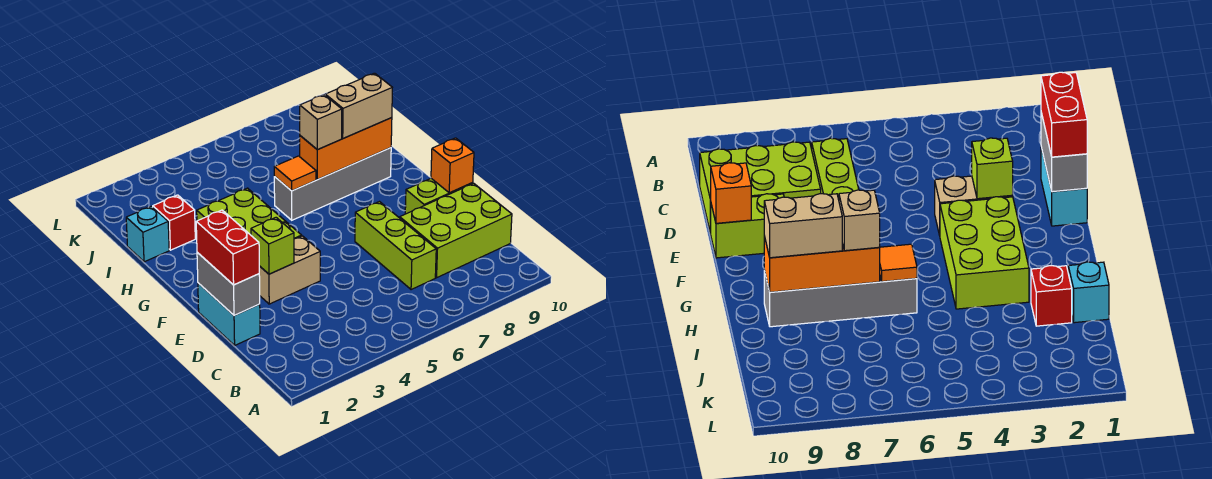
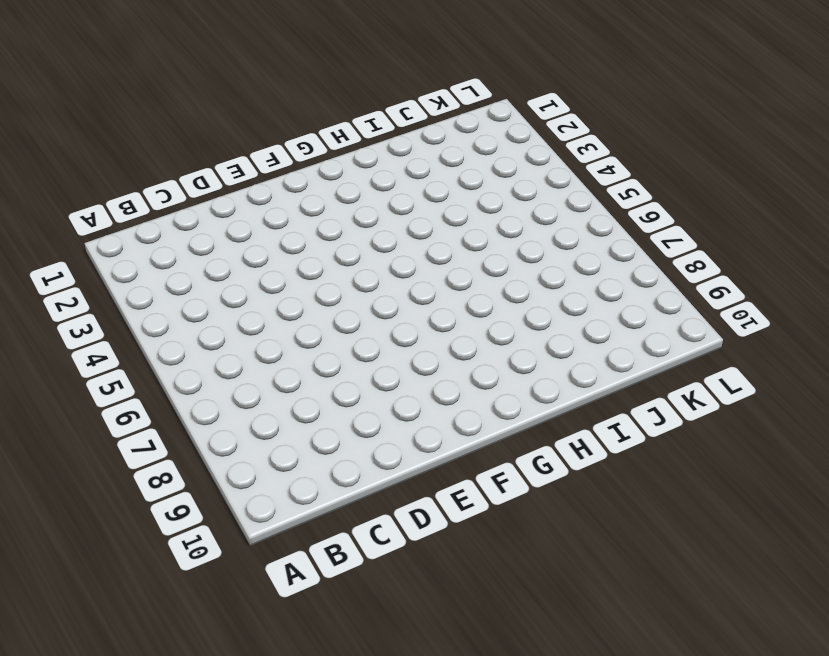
none -> lime brick C7:E7 level 1
none -> lime brick C8:D10 level 1
none -> cyan brick D1:E1 level 1

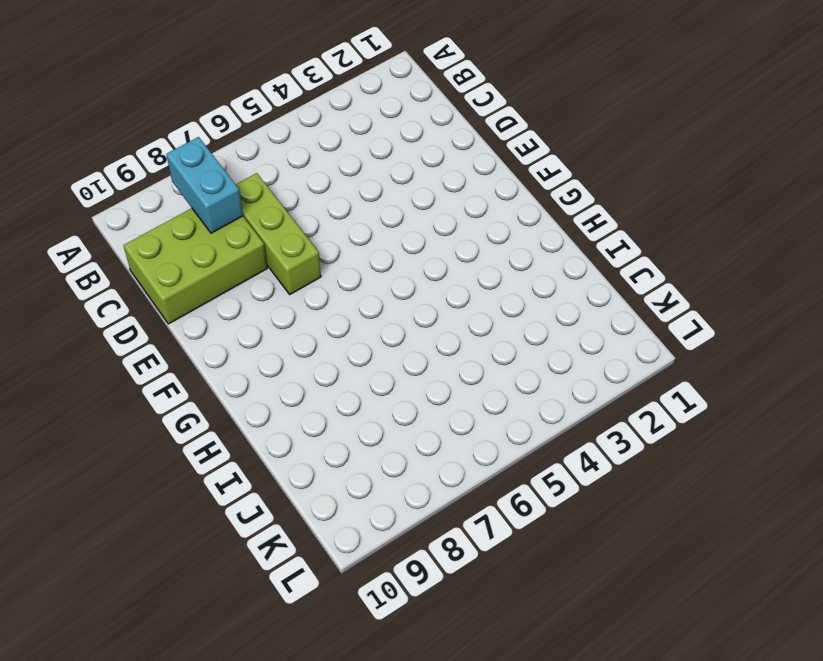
cyan brick B8:C8 level 2 -> cyan brick D1:E1 level 1
none -> tan brick E3:E4 level 1
none -> lime brick E9:E10 level 1
none -> lime brick F3:H4 level 1

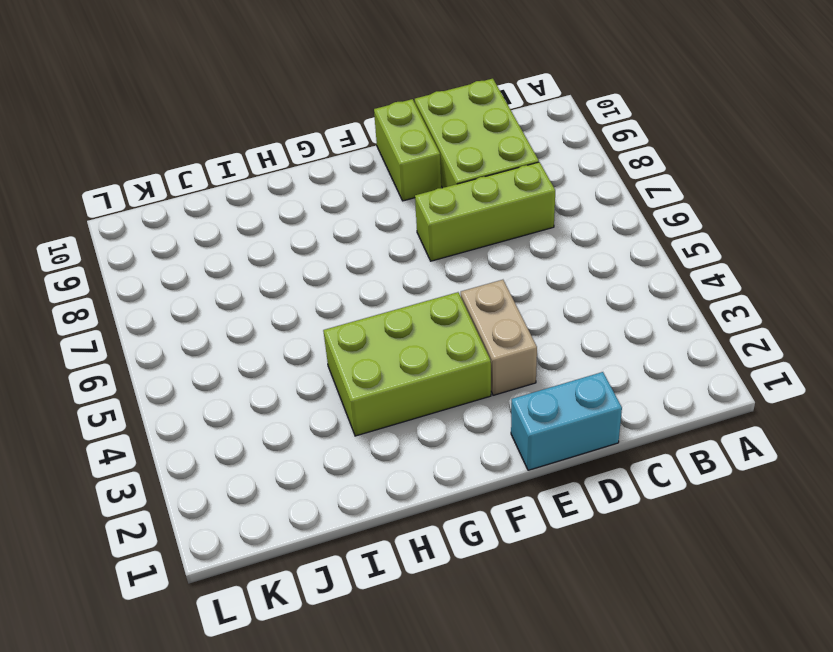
none -> grey brick H6:H9 level 1
none -> cyan brick I1 level 1
none -> red brick I2 level 1

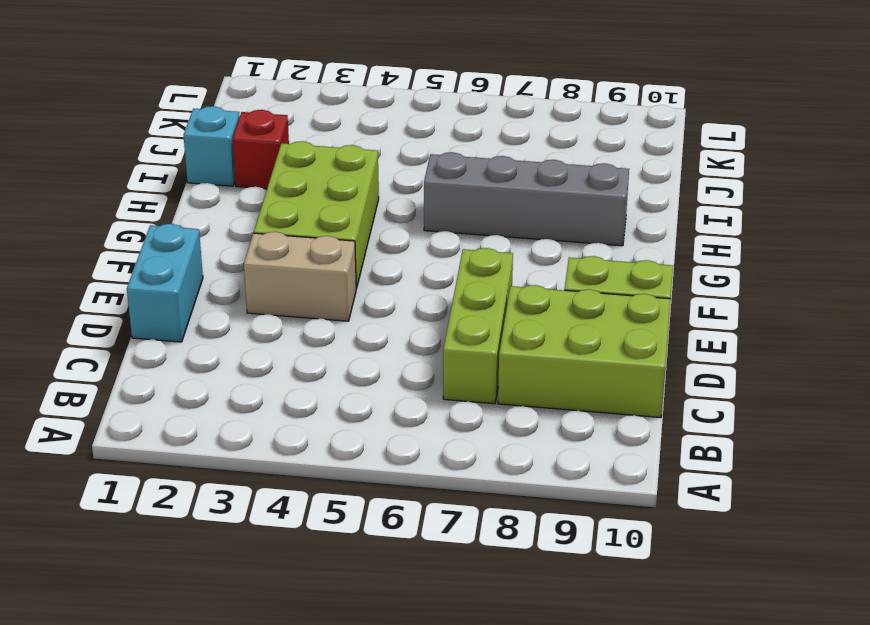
none -> grey brick D1:E1 level 2
none -> lime brick E3 level 2
none -> orange brick E10 level 2

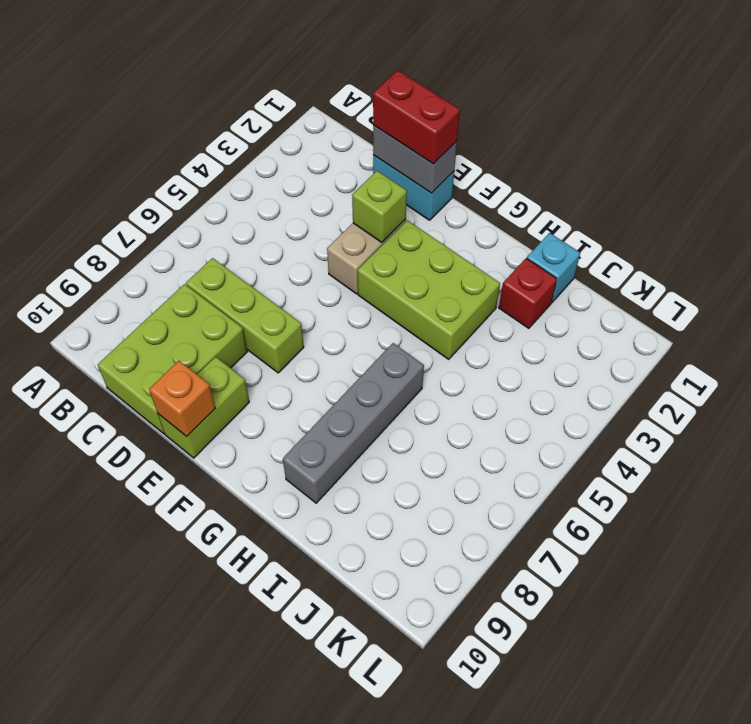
none -> orange tile H6 level 2
none -> orange brick H7:H9 level 2
none -> tan brick H7 level 3

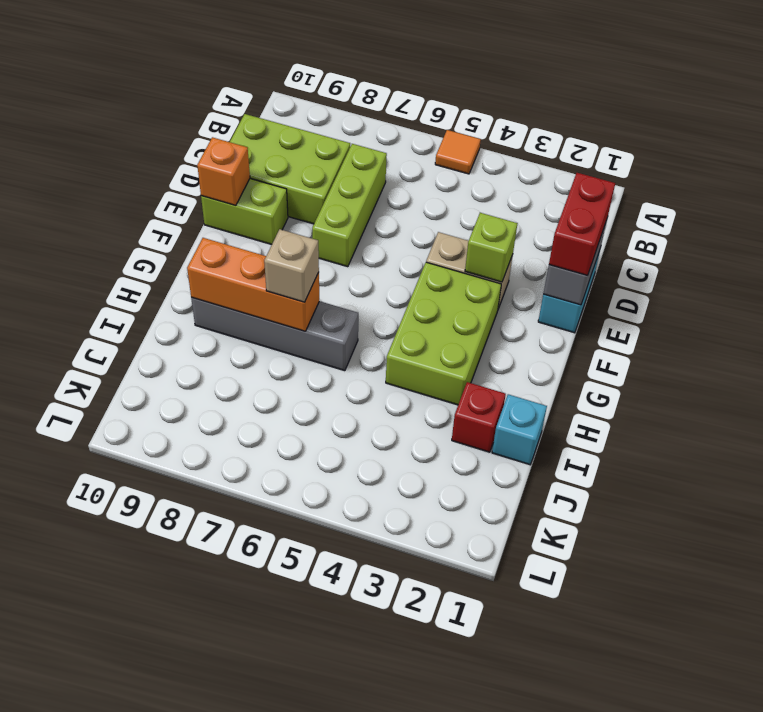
orange tile A5 level 1 -> orange tile H6 level 2
none -> tan brick H8:H9 level 3

